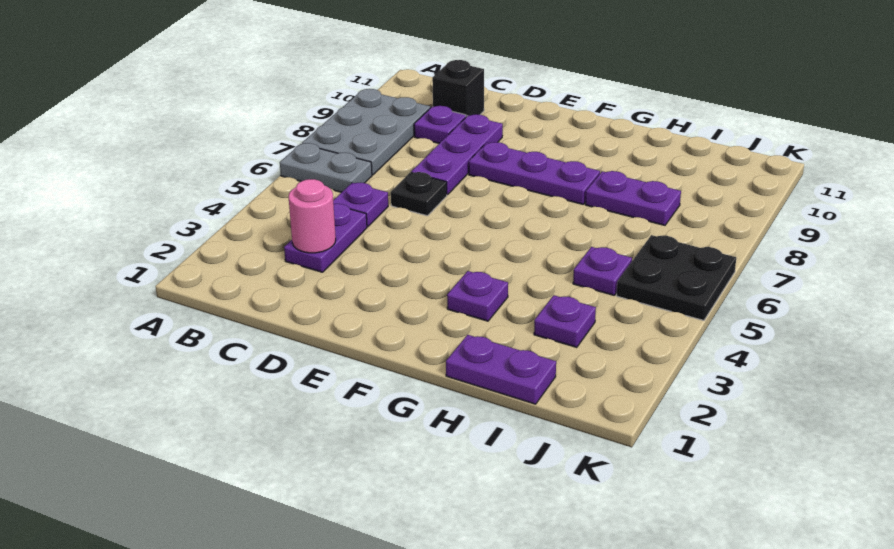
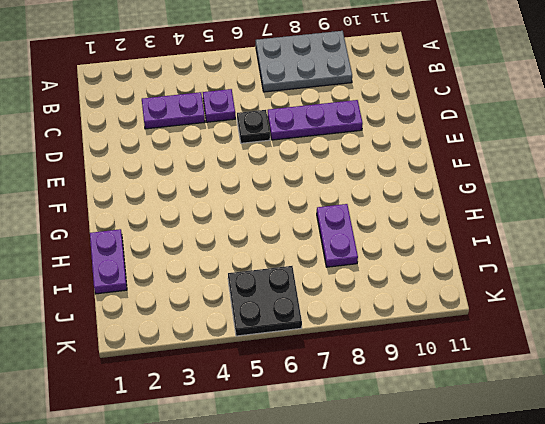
none -> grey plate A6:B6 level 1
none -> purple plate C9 level 1
none -> black brick C10 level 1

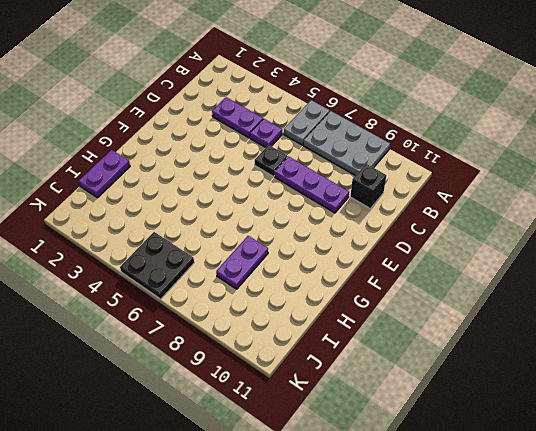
none -> purple plate C9 level 1
none -> purple plate E8:G8 level 1
none -> purple plate G3 level 1

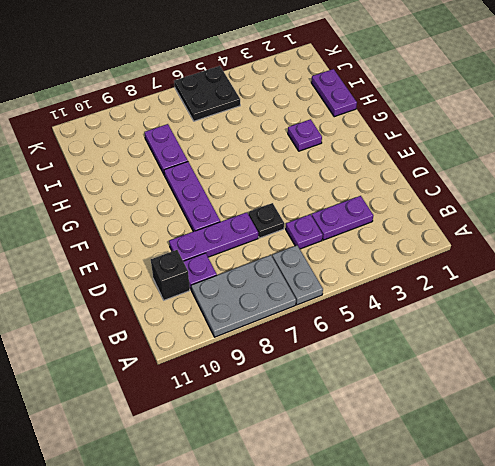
none -> purple plate I3 level 1
none -> purple plate I5 level 1
none -> pink round brick C3 level 2

